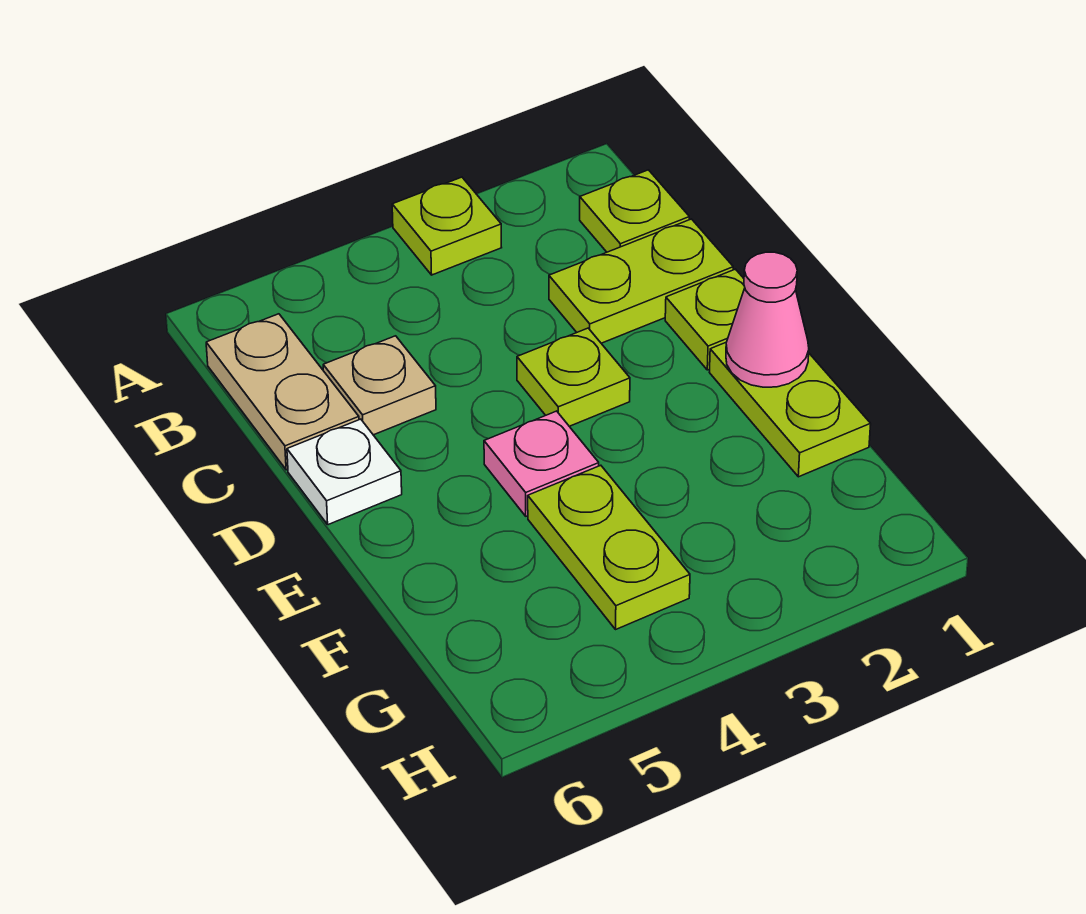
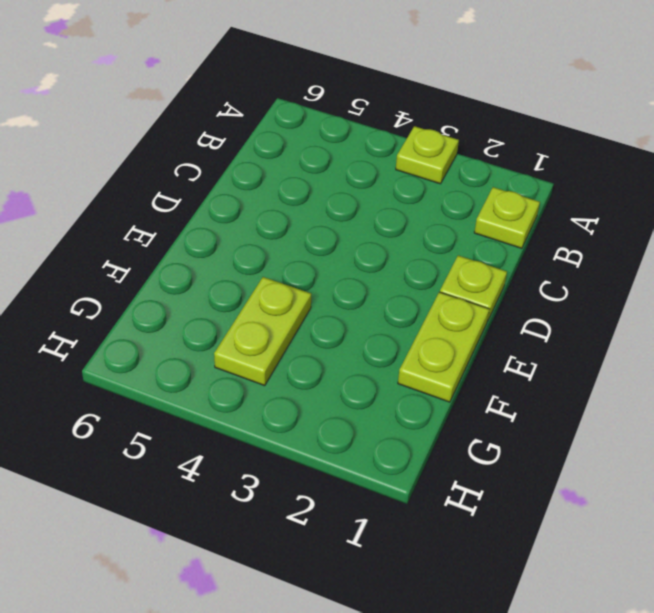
none -> tan plate B6:C6 level 1
none -> lime plate C1:C2 level 1
none -> tan plate C5 level 1

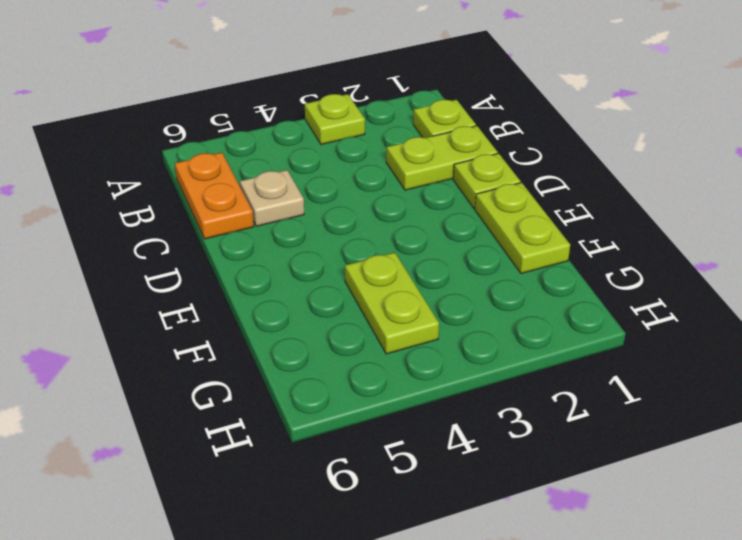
orange plate B6:C6 level 1 -> tan plate B6:C6 level 1
none -> lime plate D3 level 1
none -> white plate D6 level 1
none -> pink plate E4 level 1

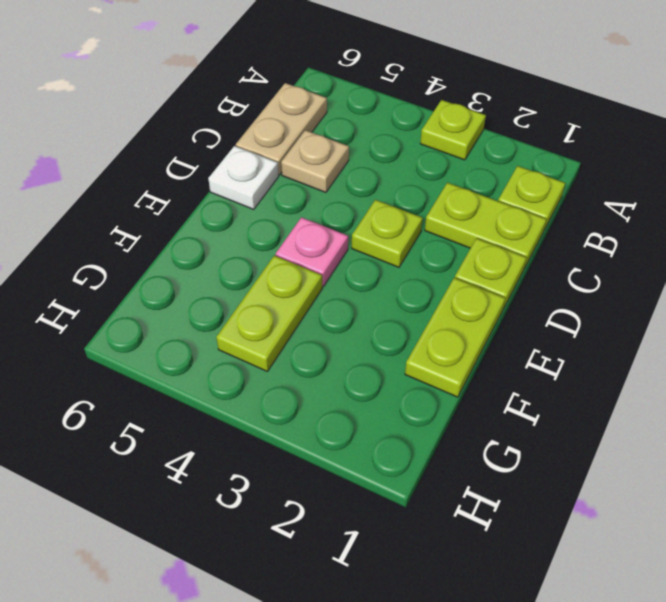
none -> pink cone E1 level 2

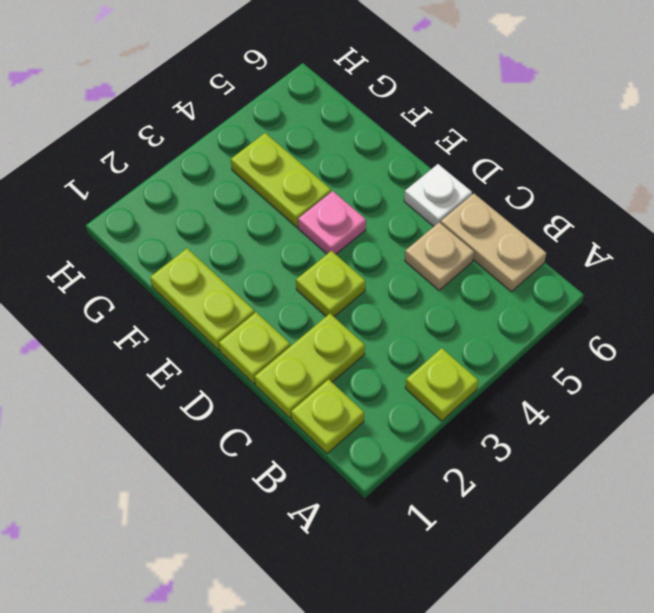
none -> pink cone E1 level 2

